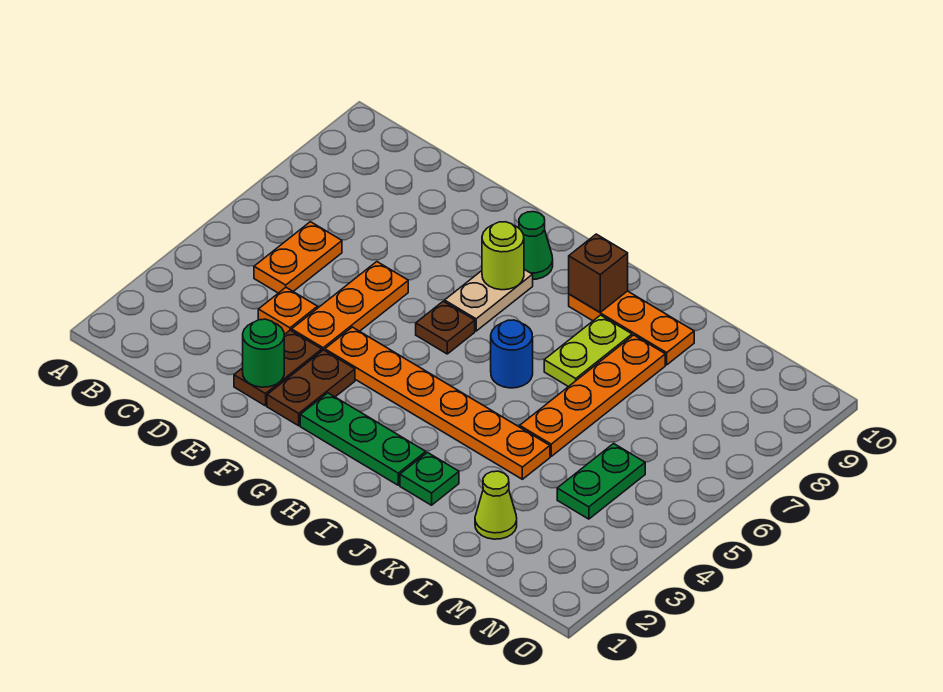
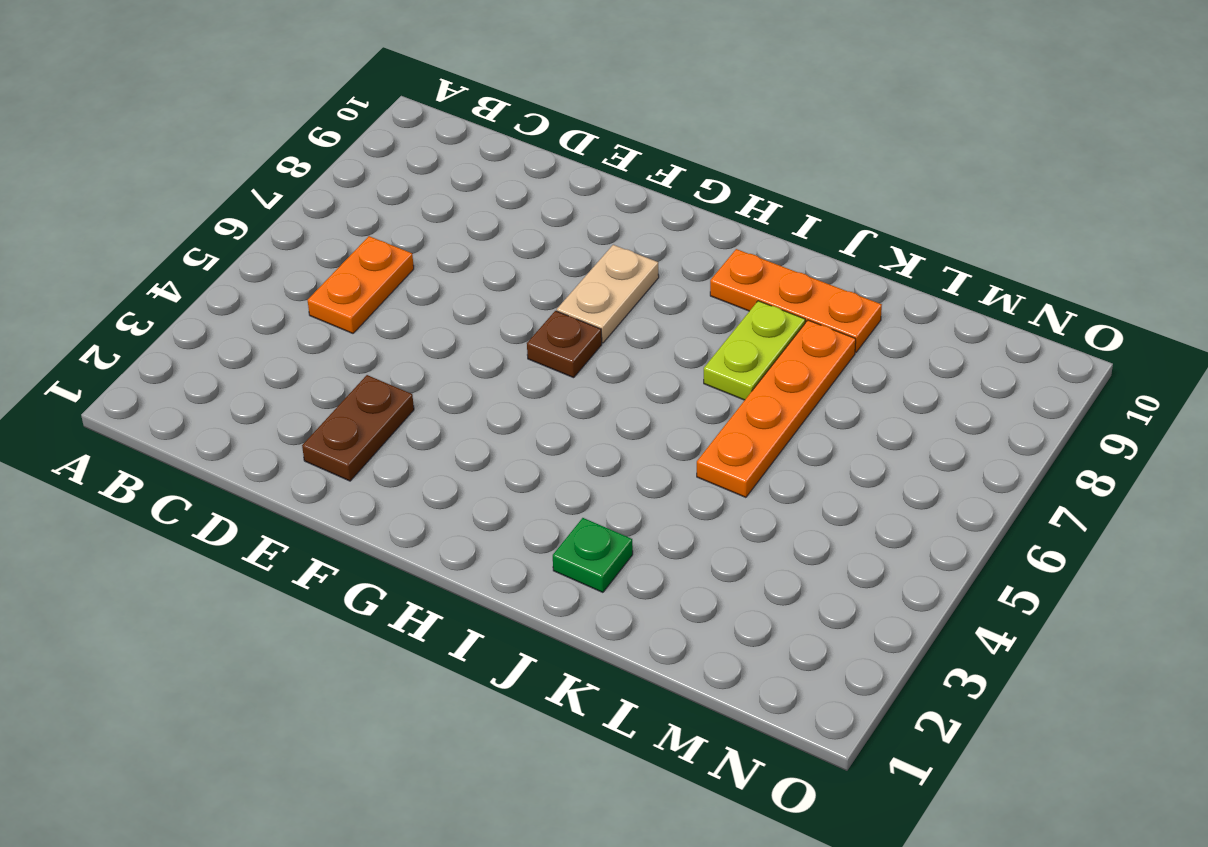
none -> orange plate D4 level 1
none -> orange plate E4:E6 level 1
none -> brown plate F2:F3 level 1

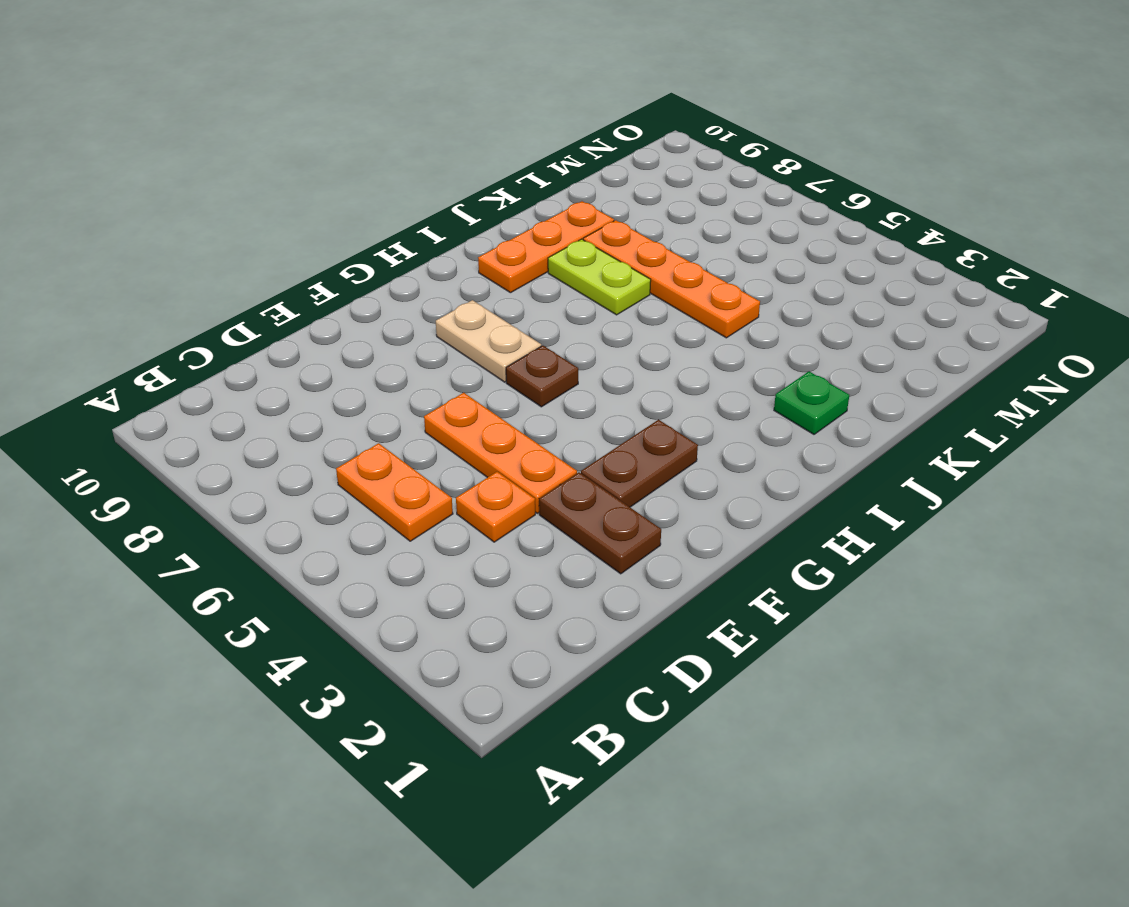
brown plate F3:G3 level 1 -> brown plate F2:F3 level 1
none -> orange plate F4:K4 level 1
none -> green plate G2:I2 level 1
none -> green cone G9 level 1

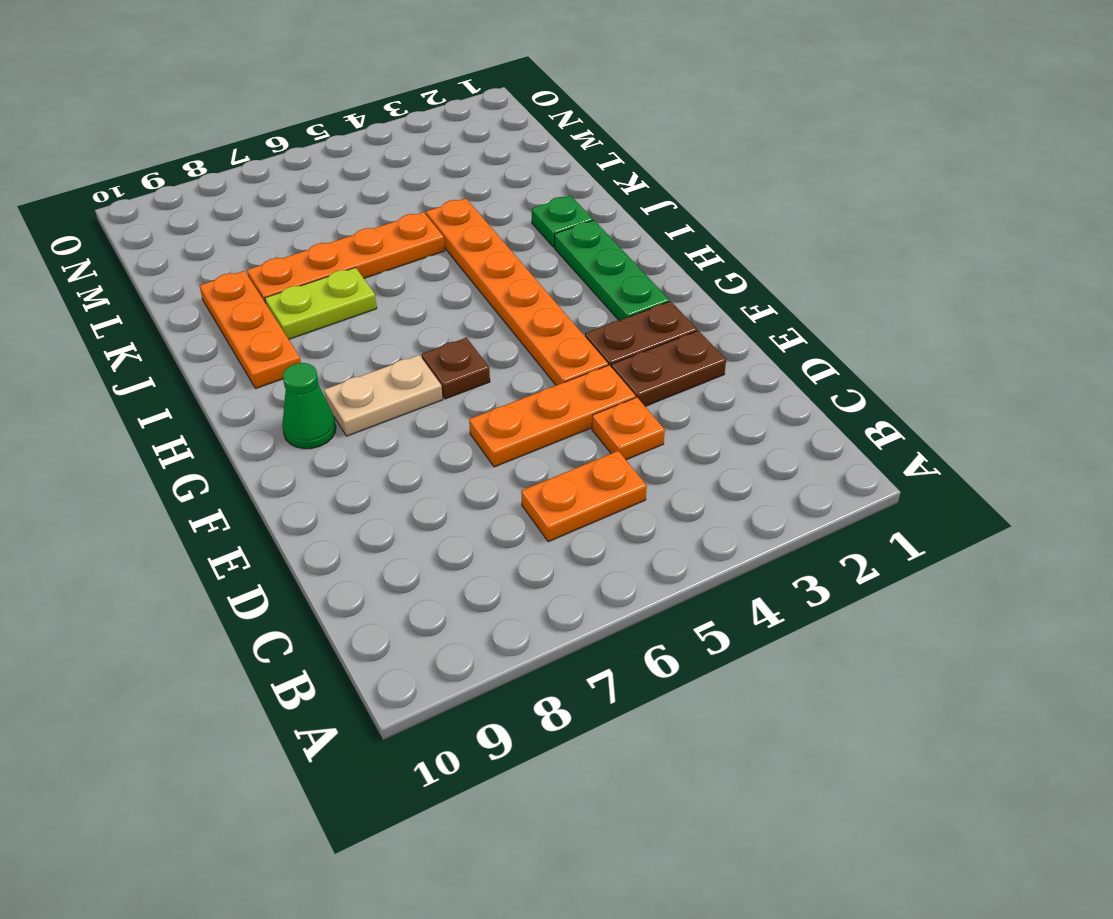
none -> blue round brick I6 level 1
none -> lime cone L2 level 1
none -> green plate M4:M5 level 1

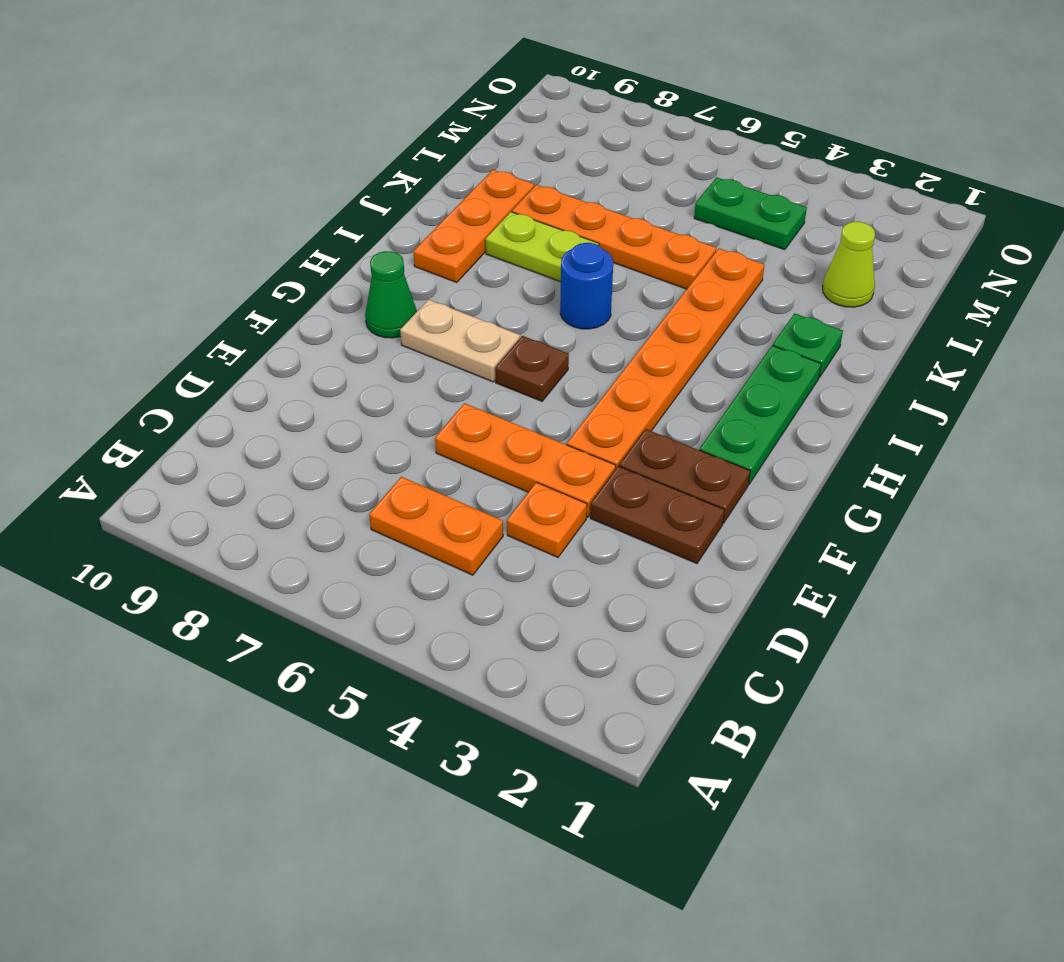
none -> green round brick E2 level 2
none -> lime round brick G8 level 2
none -> brown brick I9 level 2

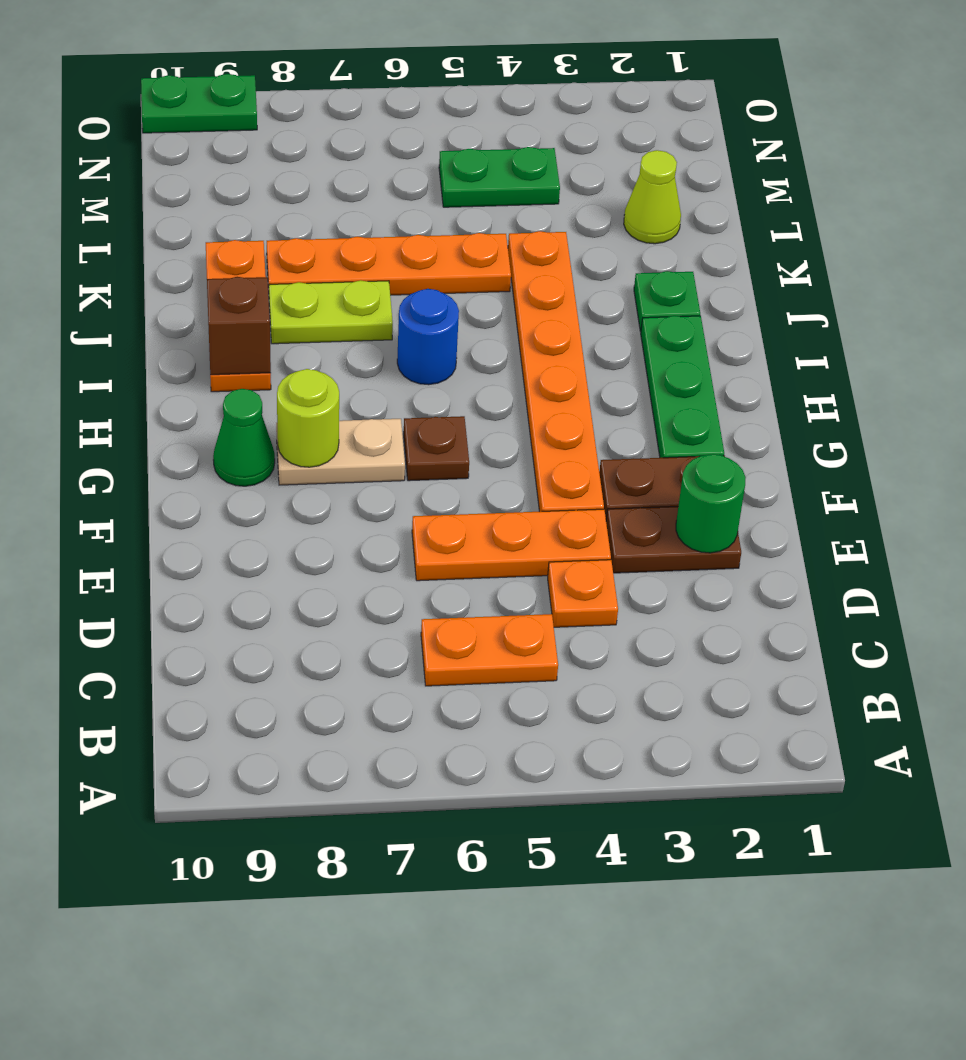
green plate O9:O10 level 1 -> none

